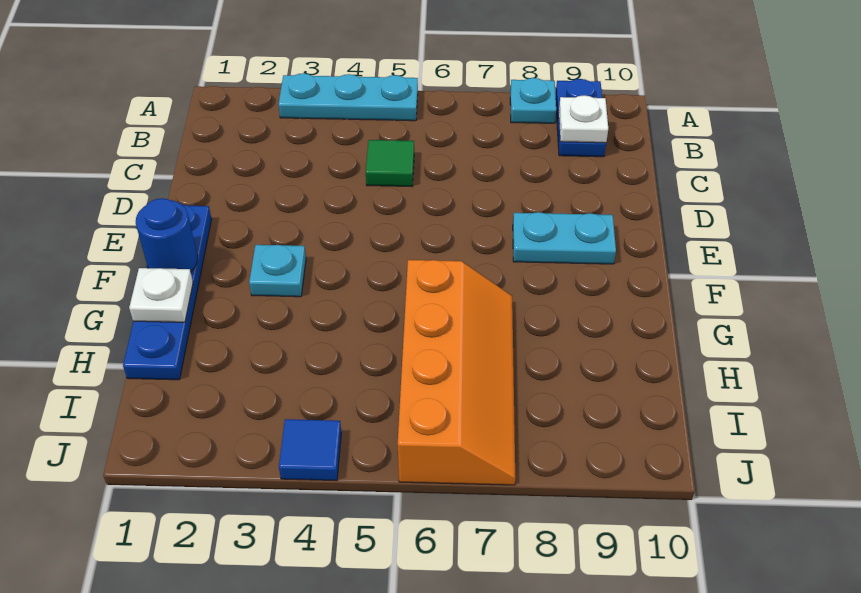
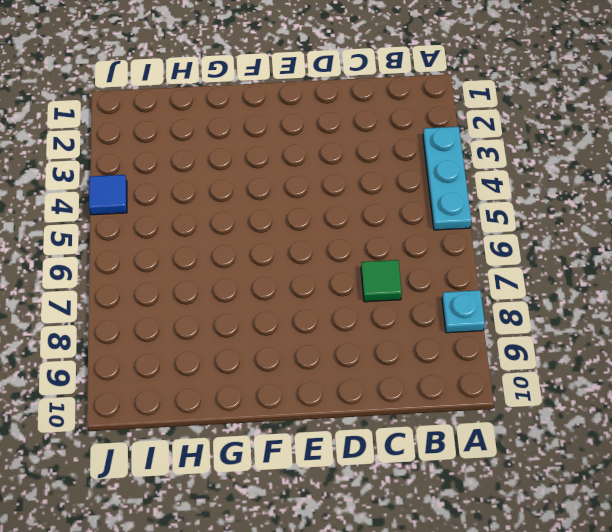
green tile C7 level 1 -> green tile C5 level 1
none -> blue plate A9:B9 level 1
none -> blue plate E1:H1 level 1
none -> cyan plate E8:E9 level 1

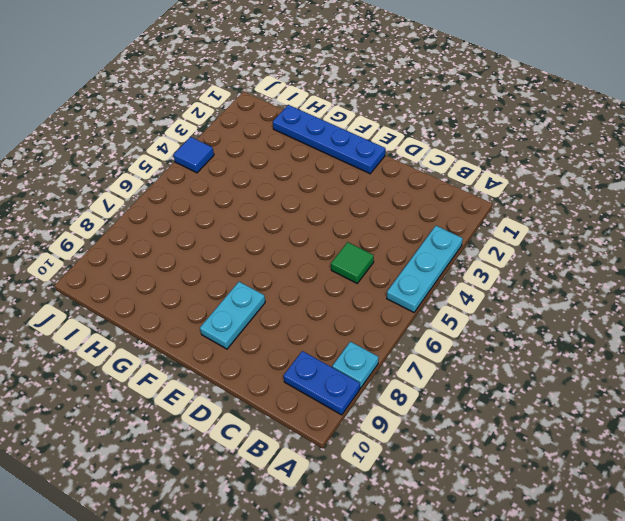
none -> cyan plate F3 level 1
none -> orange slope G6:J7 level 1 top 6
none -> white plate B9 level 2

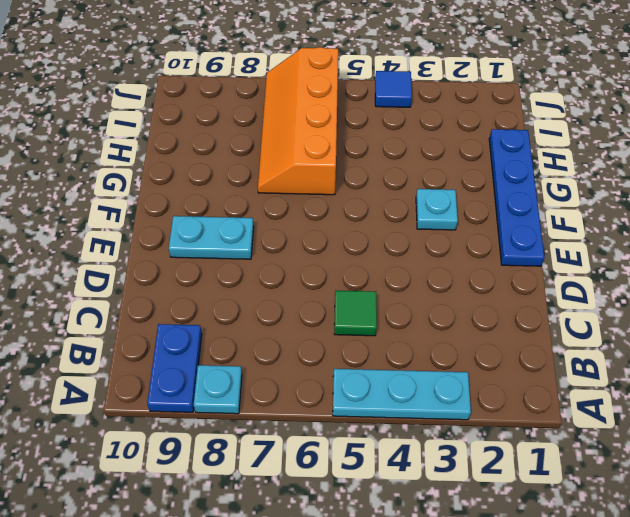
none -> white plate B9 level 2
none -> blue round brick F1 level 2
none -> white plate G1 level 2

